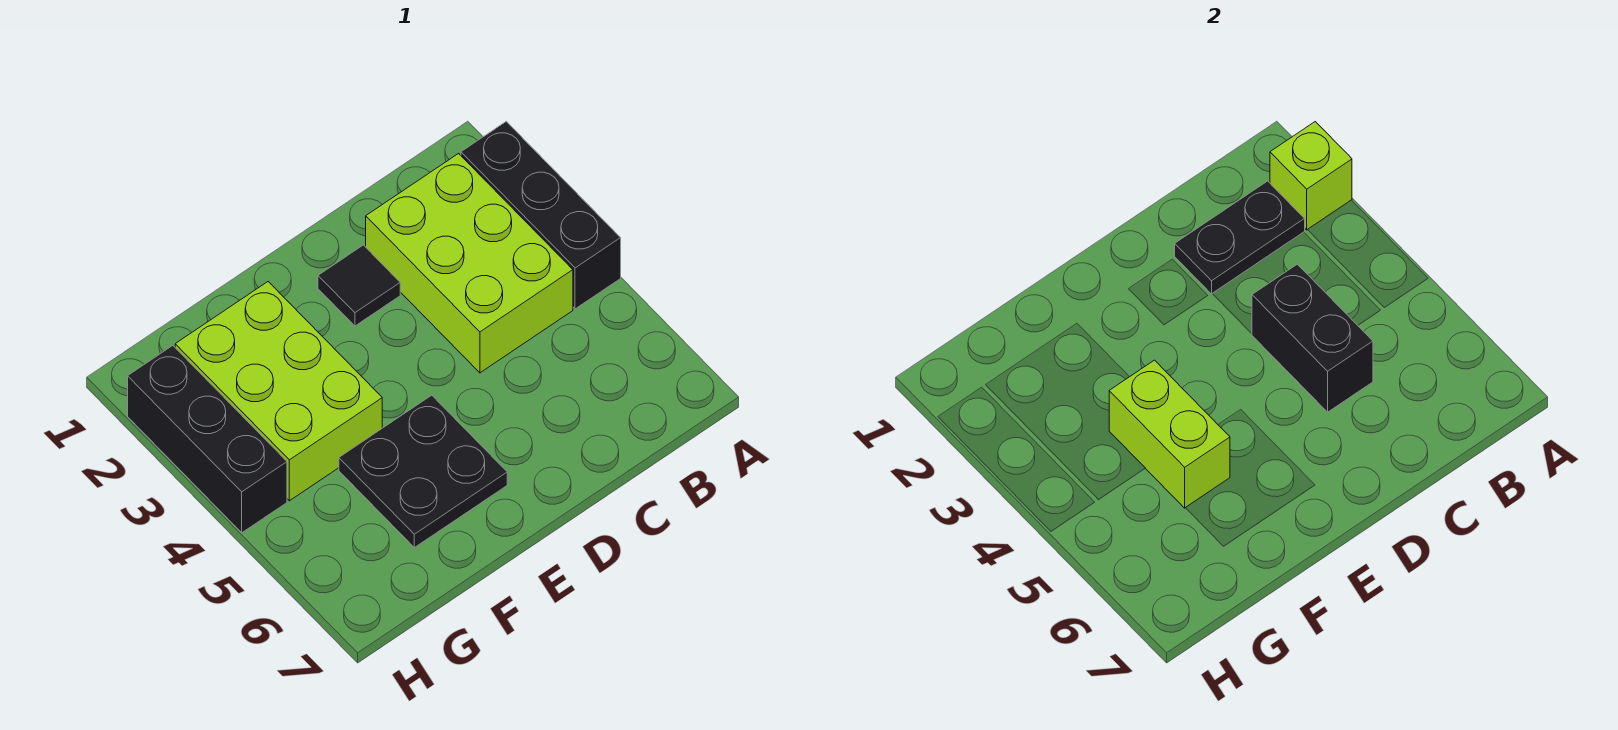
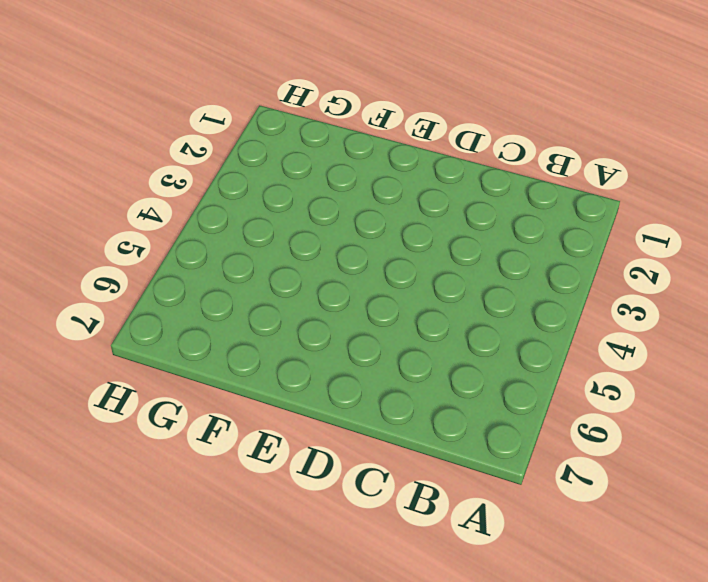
none -> black brick A2:A4 level 1
none -> lime brick B2:C4 level 1

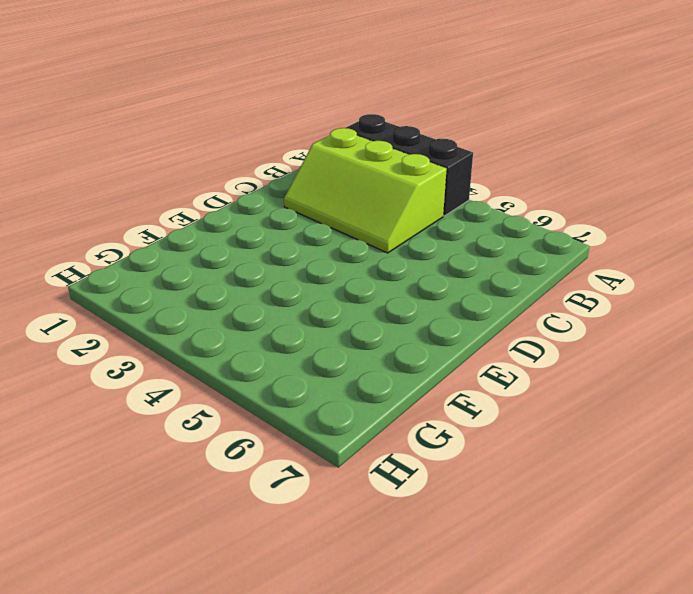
lime slope B2:C4 level 1 top B -> lime brick B2:C4 level 1
none -> black tile D2 level 1
none -> black plate E5:F6 level 1

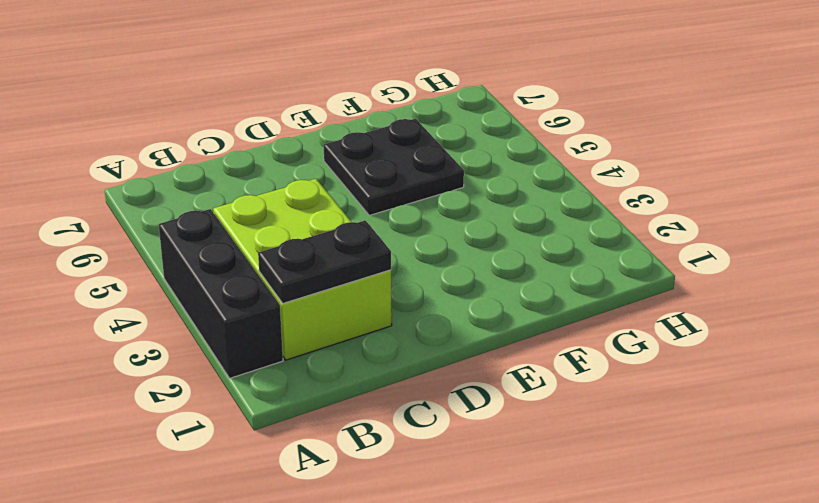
none -> black tile D2 level 1
none -> lime brick F2:G4 level 1

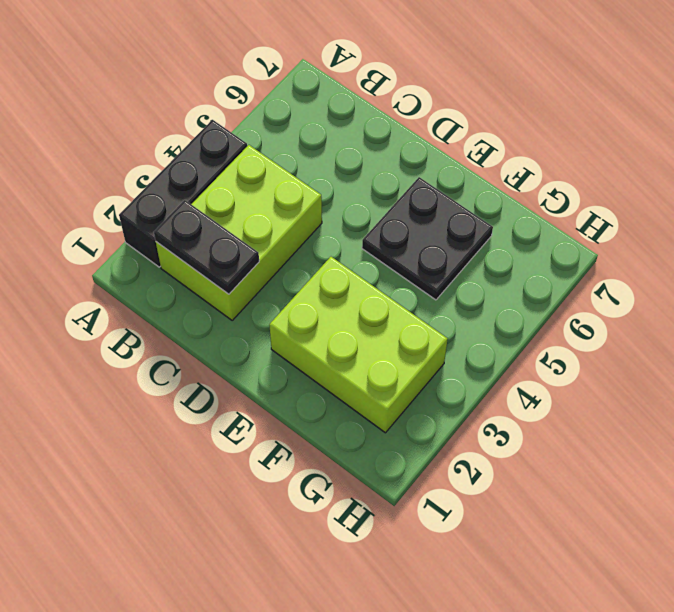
lime brick E2:G3 level 1 -> lime brick F2:G4 level 1
none -> black tile D2 level 1
none -> black brick H2:H4 level 1

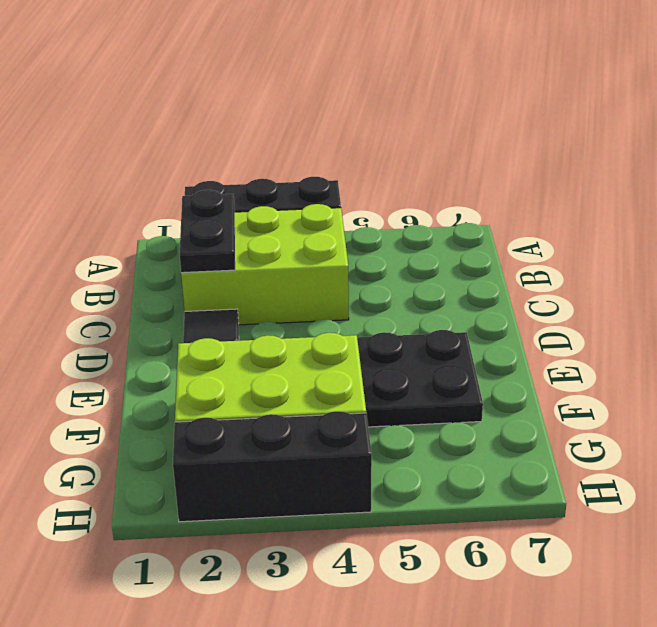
none -> lime brick A2 level 2
none -> black brick C4:C5 level 2

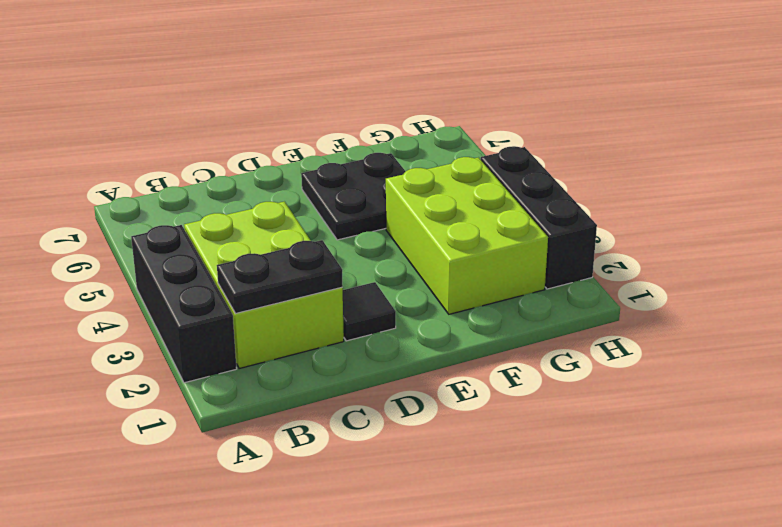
none -> lime brick A2 level 2
none -> black brick C4:C5 level 2

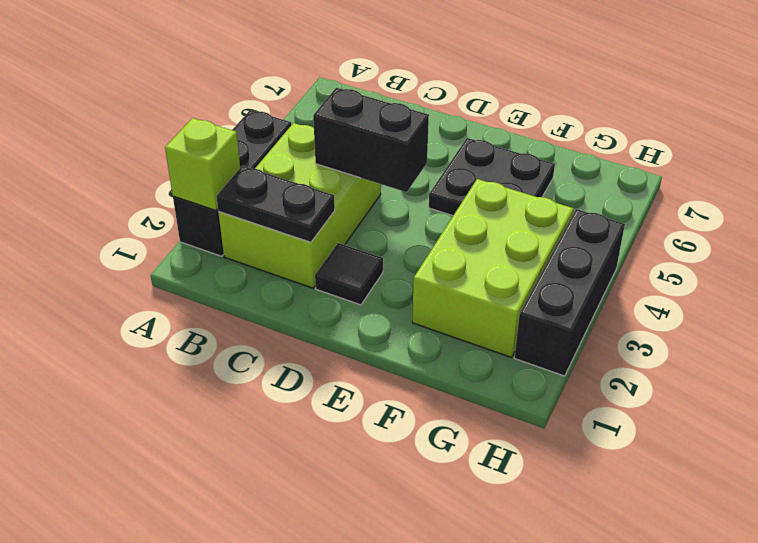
black brick C4:D4 level 2 -> black brick C4:C5 level 2
none -> lime brick F4:F5 level 2

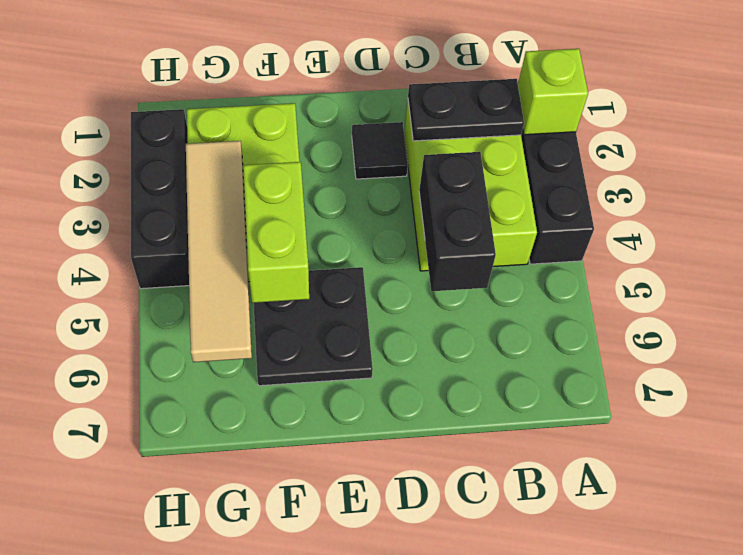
tan tile G3:G6 level 2 -> none

